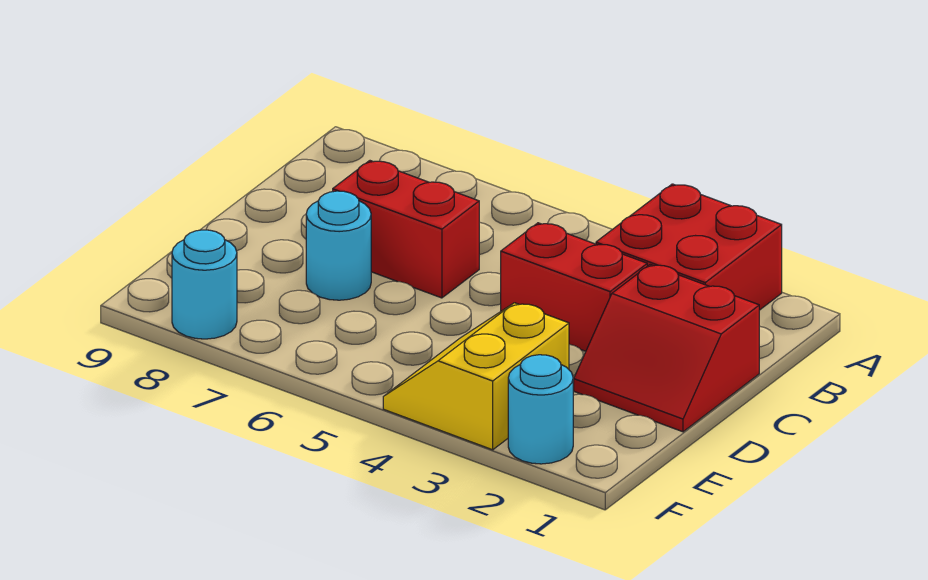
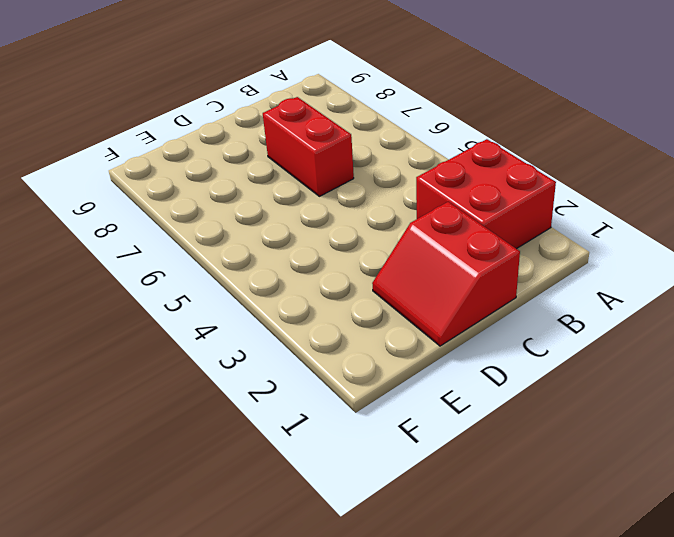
none -> red brick C3:C4 level 1
none -> cyan round brick D7 level 1

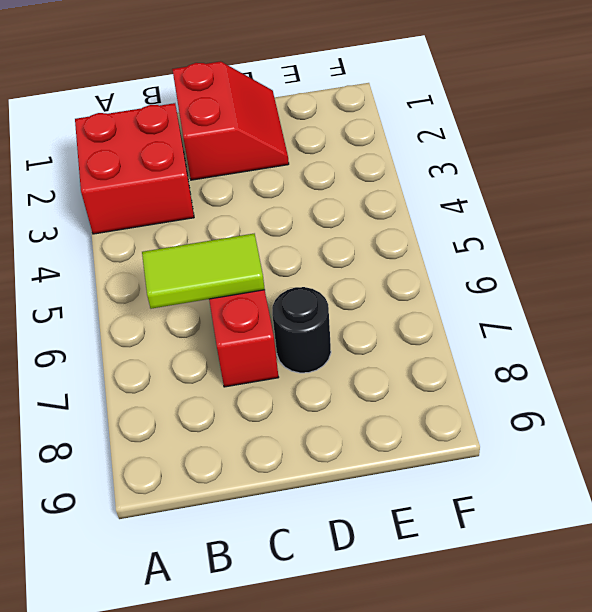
lime tile B6:C6 level 2 -> none
black round brick D7 level 1 -> cyan round brick D7 level 1
none -> red brick C3:C4 level 1
none -> yellow slope E3:F4 level 1 top 3

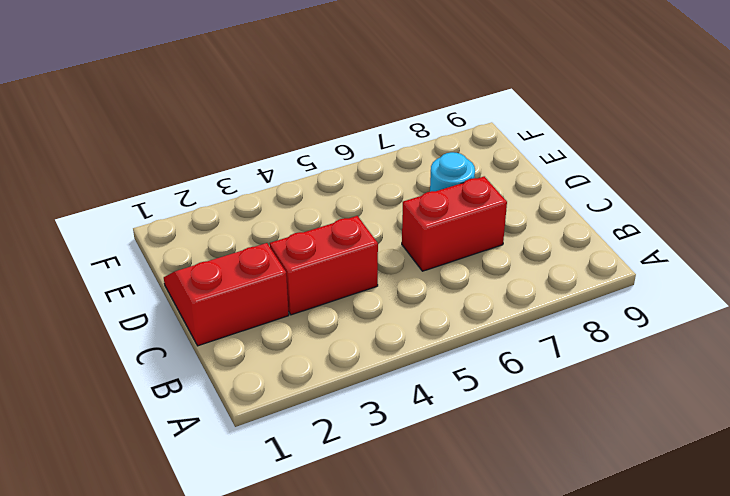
none -> red brick A2:B3 level 1
none -> yellow slope E3:F4 level 1 top 3

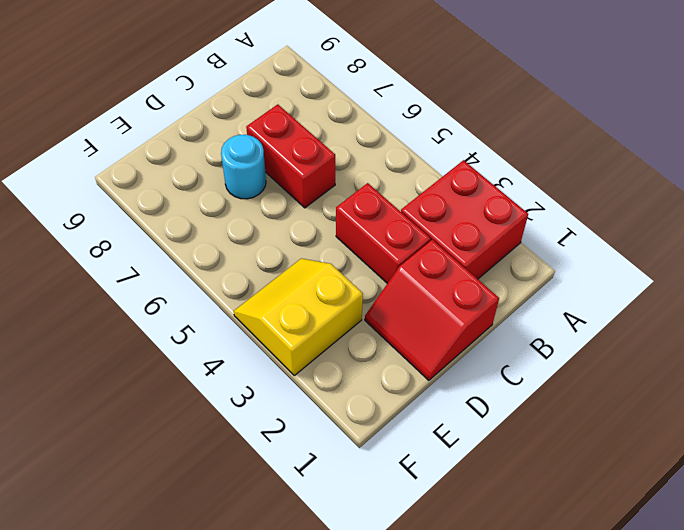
none -> cyan round brick F2 level 1
none -> cyan round brick F8 level 1

